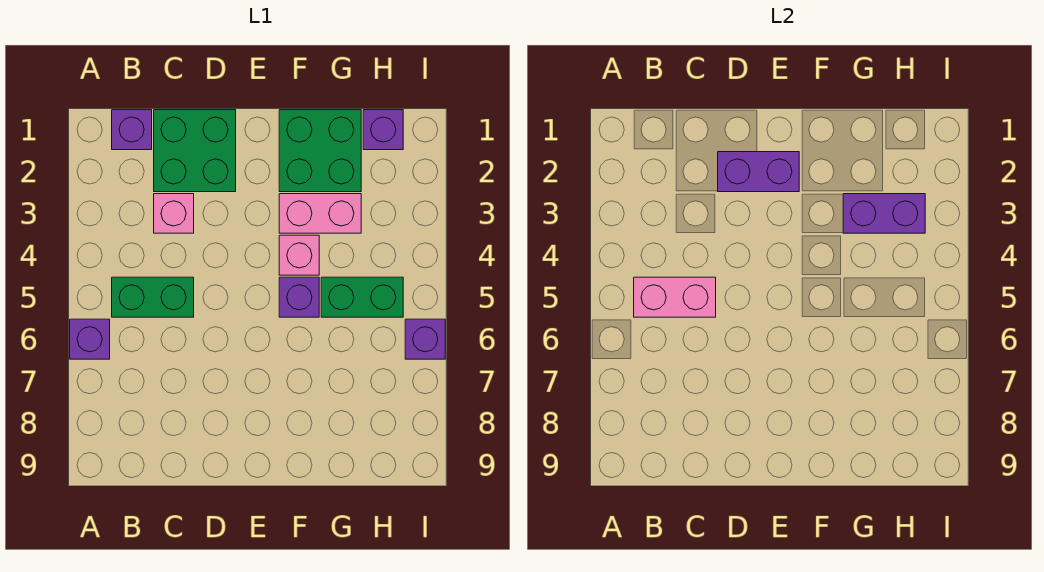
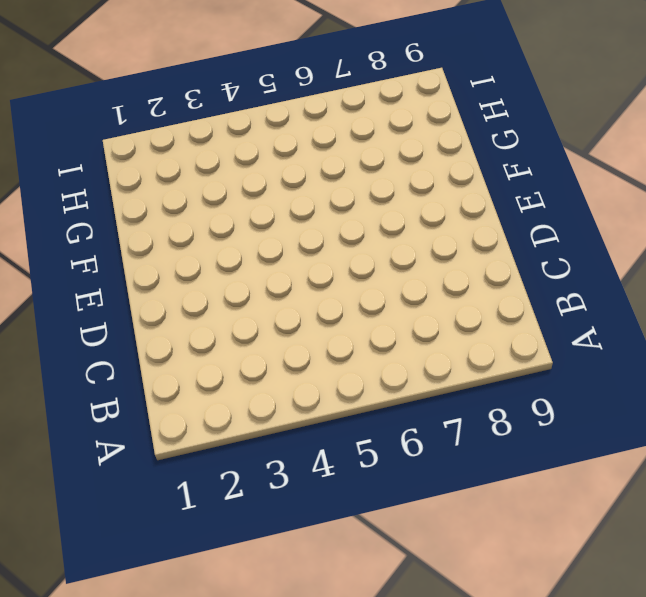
none -> purple brick A6 level 1
none -> purple brick B1 level 1
none -> green brick B5:C5 level 1

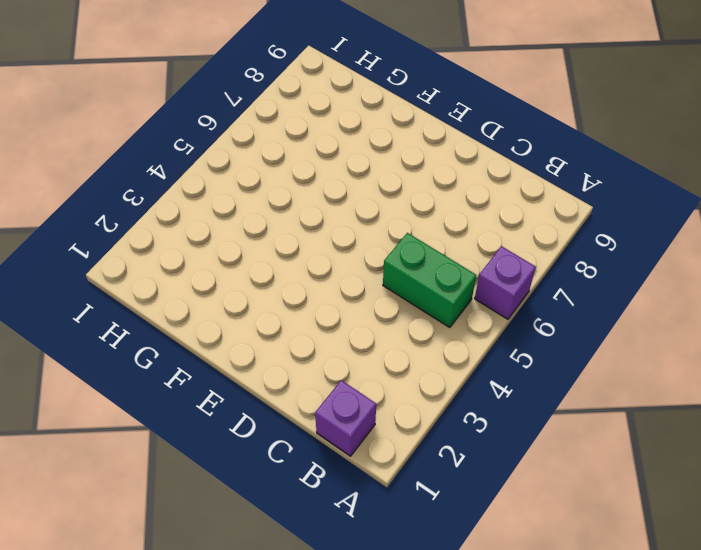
none -> green brick C1:D2 level 1
none -> pink brick C3 level 1
none -> green brick F1:G2 level 1

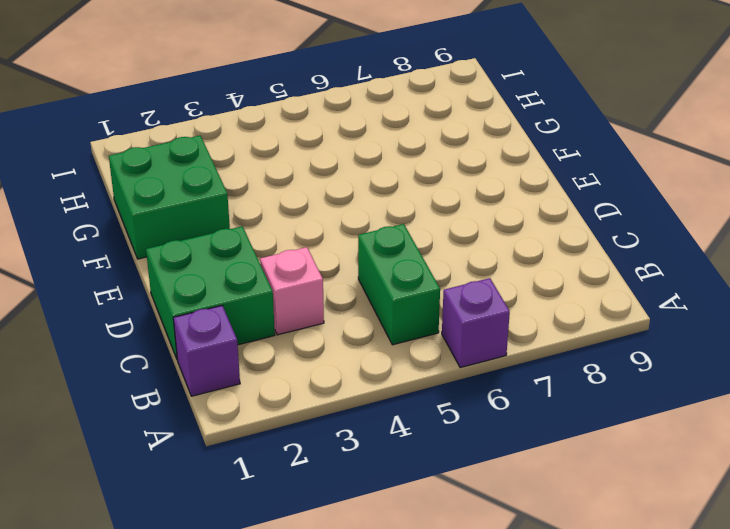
none -> pink brick F3:G3 level 1
none -> pink brick F4 level 1
none -> purple brick F5 level 1

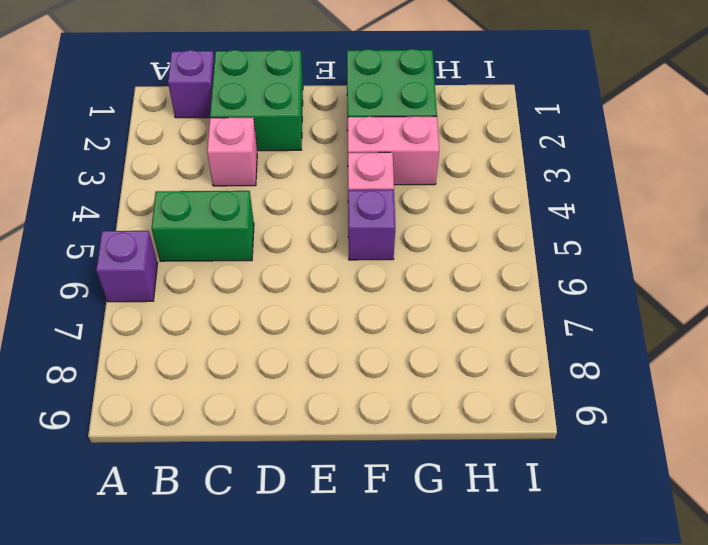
none -> green brick G5:H5 level 1
none -> purple brick H1 level 1
none -> purple brick I6 level 1

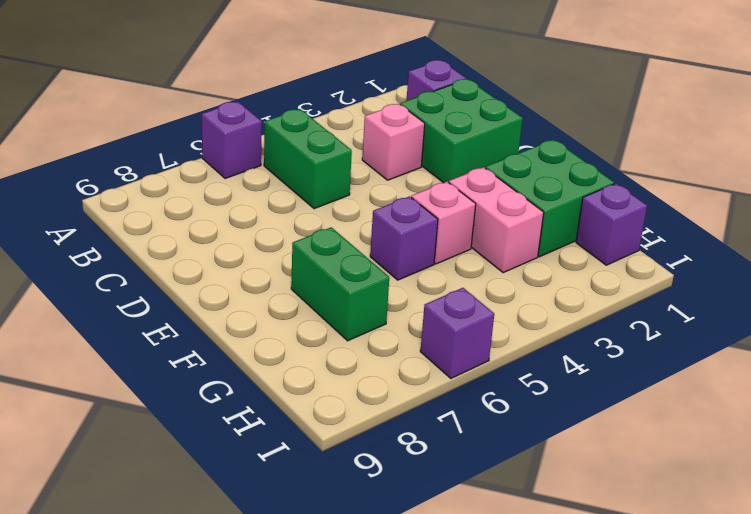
green brick F7:G7 level 1 -> green brick G5:H5 level 1
none -> pink brick B5:C5 level 2
none -> purple brick D2:E2 level 2
none -> purple brick G3:H3 level 2

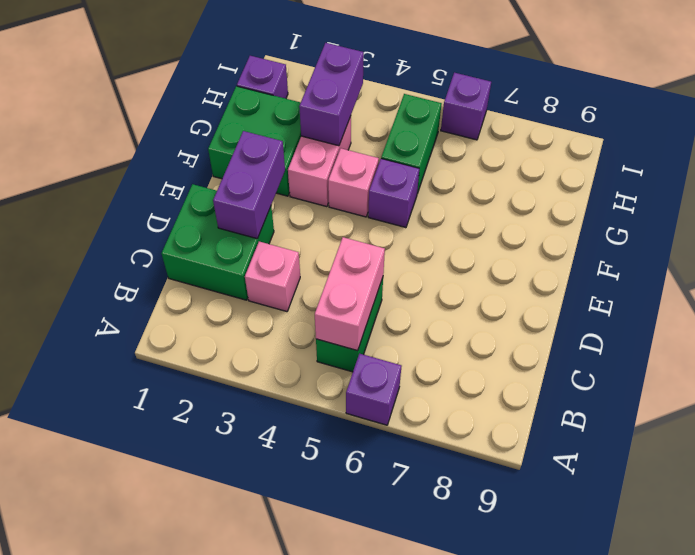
none -> purple brick B1 level 1

